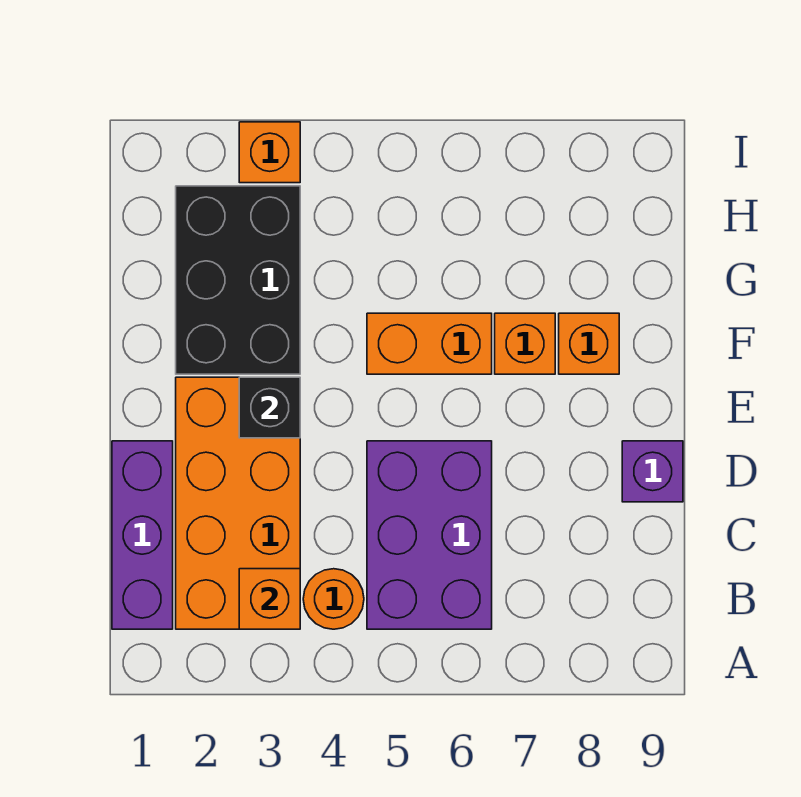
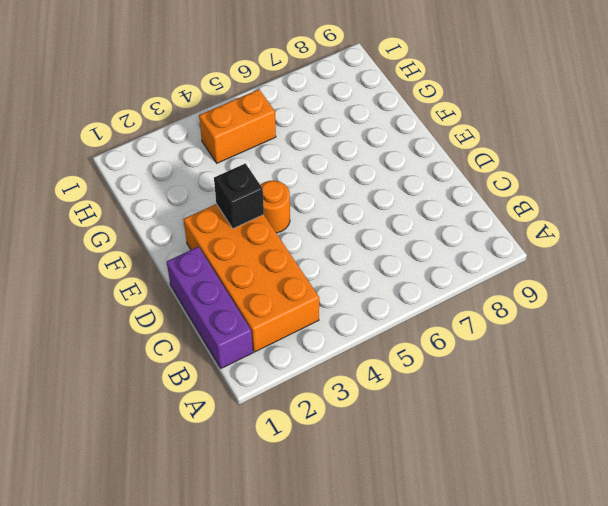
orange round brick E4 level 1 -> orange round brick B4 level 1
orange brick H4:H5 level 1 -> orange brick F5:F6 level 1
none -> purple brick B5:D6 level 1
none -> purple brick D9 level 1
none -> black brick F2:H3 level 1

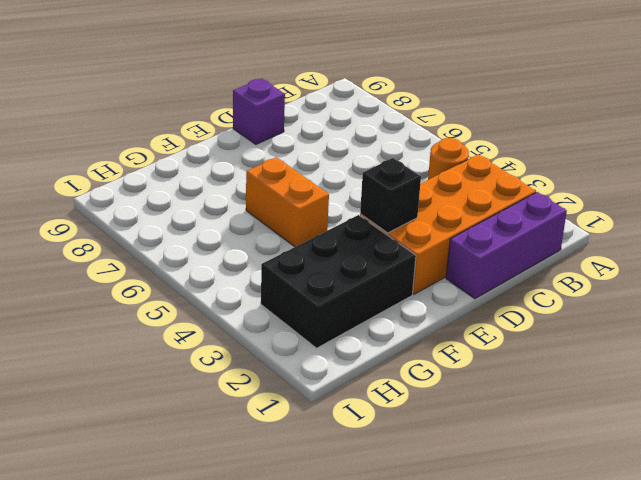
none -> purple brick B5:D6 level 1
none -> orange brick F7 level 1
none -> orange brick F8 level 1

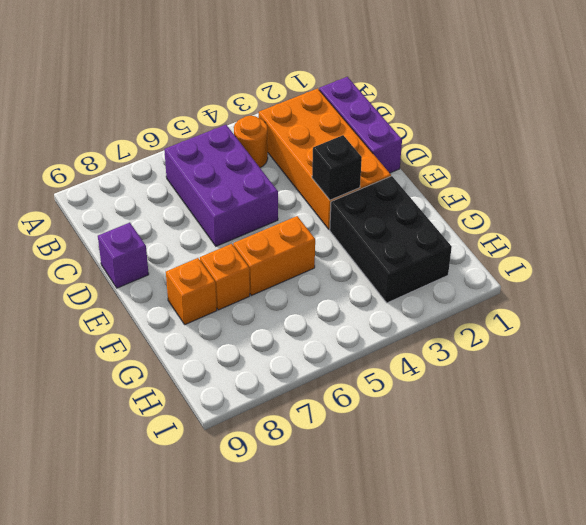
none -> orange brick I3 level 1
none -> orange brick B3 level 2

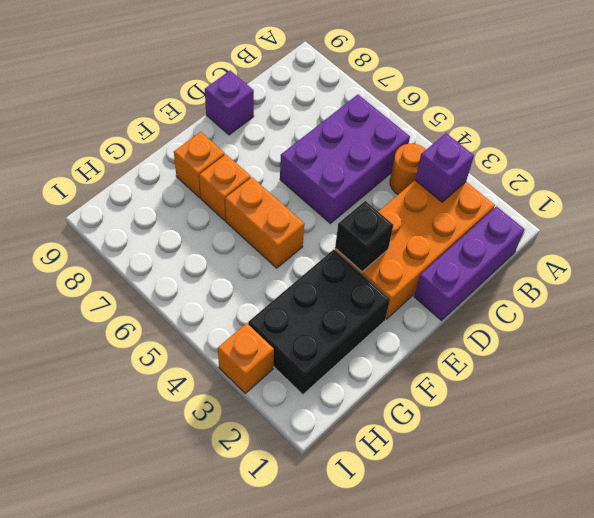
purple brick B3 level 2 -> orange brick B3 level 2

